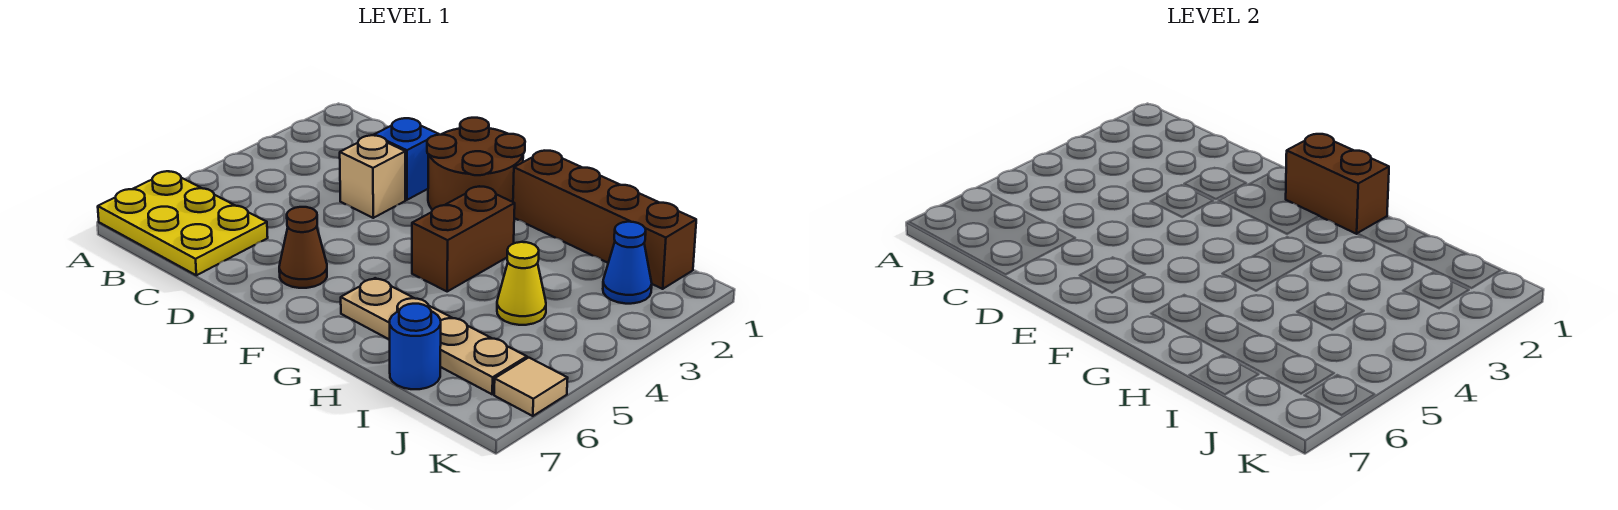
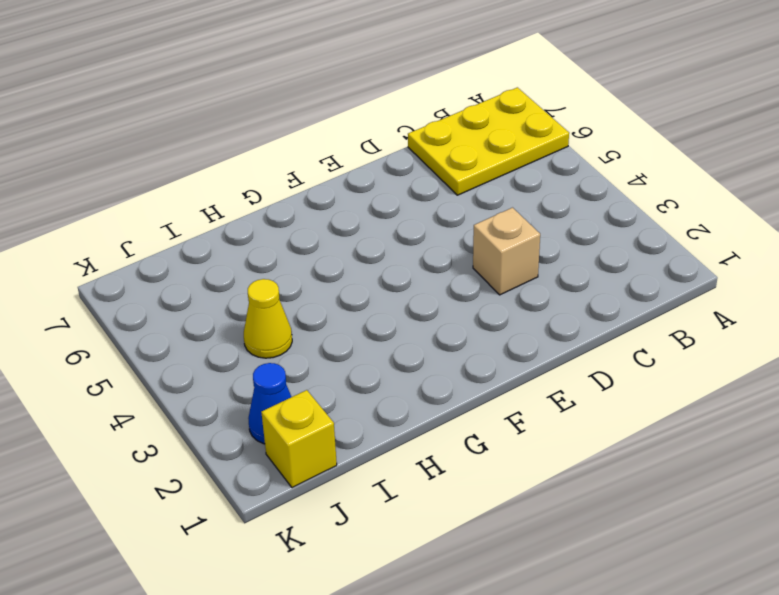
yellow brick J1 level 1 -> brown brick G1:J1 level 1
none -> blue brick D2 level 1
none -> brown round brick E1:F2 level 1
none -> brown cone E6 level 1

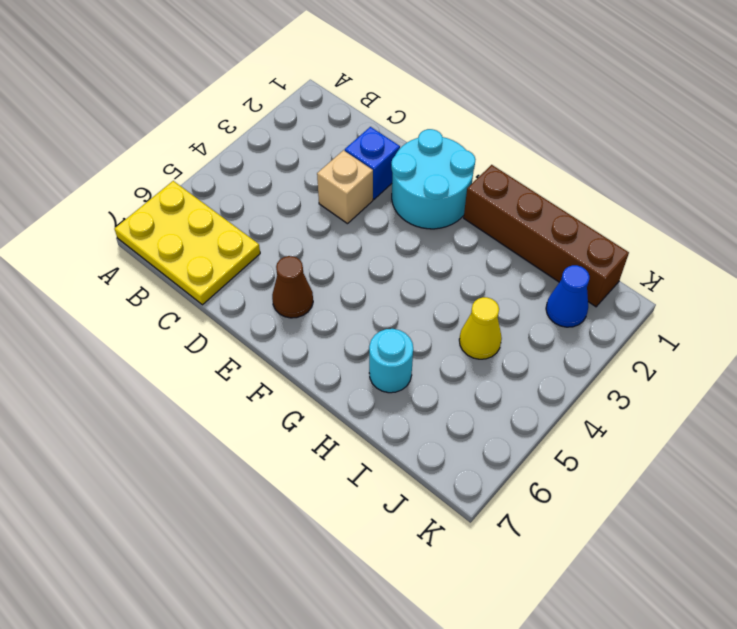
cyan round brick E1:F2 level 1 -> brown round brick E1:F2 level 1
cyan round brick H6 level 1 -> tan plate G6:J6 level 1
none -> brown brick G3:G4 level 1
none -> blue round brick I7 level 1
none -> tan tile K6 level 1

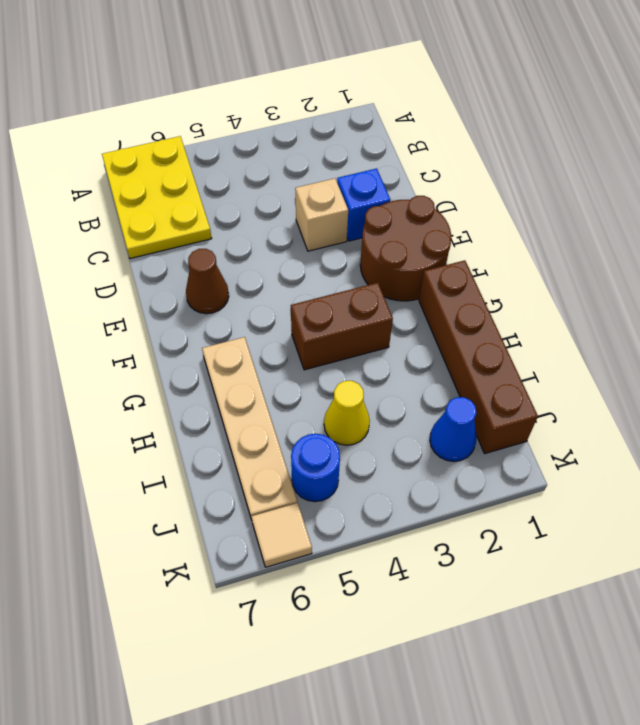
blue round brick J5 level 1 -> blue round brick I7 level 1
none -> brown brick F1:G1 level 2

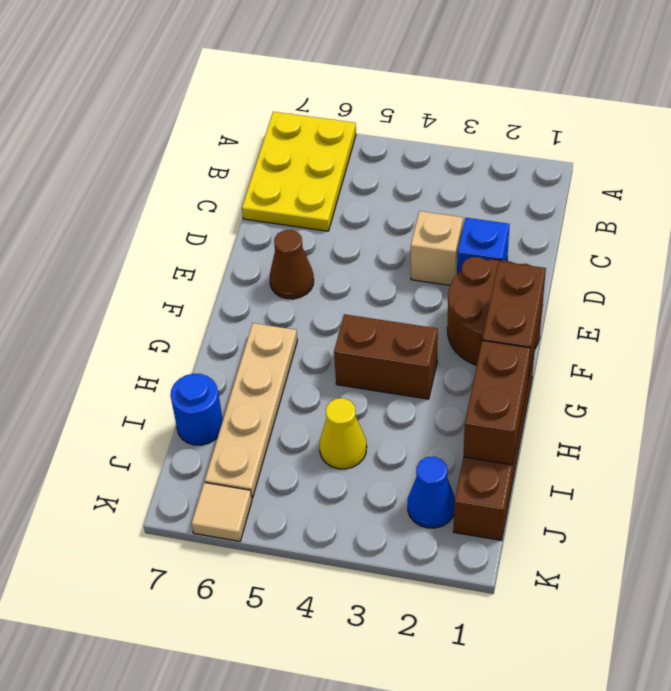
brown brick H1:I1 level 2 -> none

